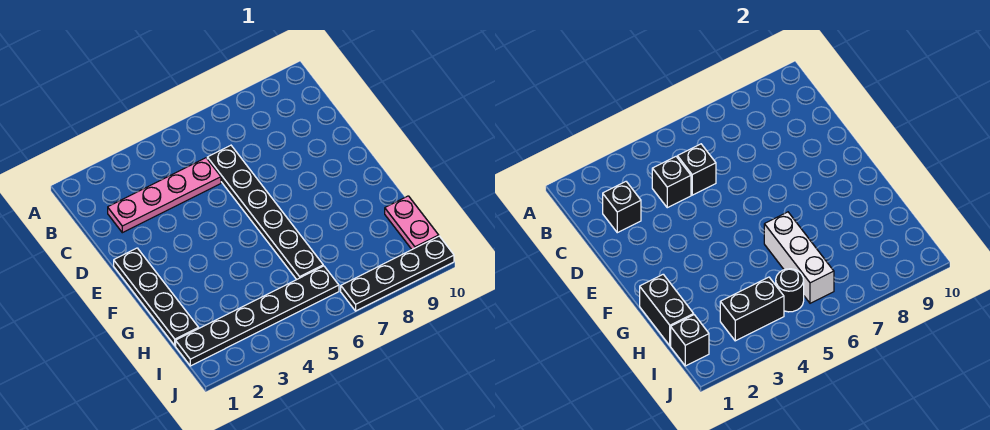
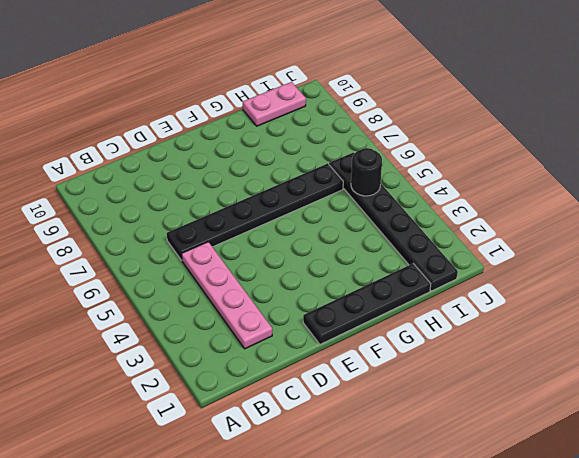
none -> black plate J7:J10 level 1
none -> black brick C2 level 2
none -> black brick C4 level 2

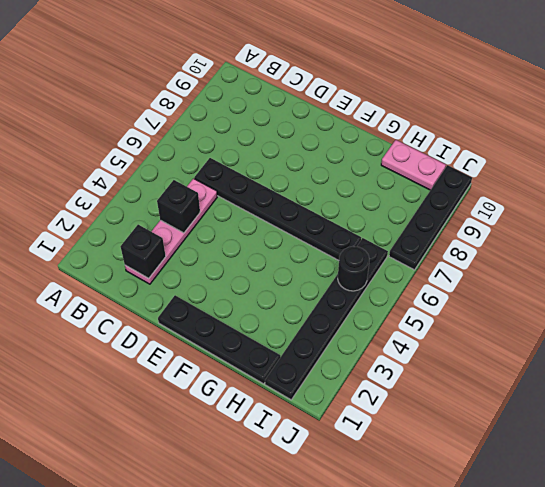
none -> black brick C5 level 2
none -> black brick G1:H1 level 2
none -> white brick G6:I6 level 2

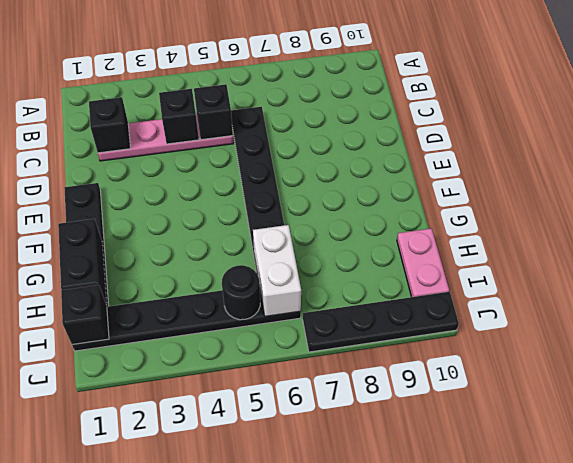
white brick H6:I6 level 2 -> white brick G6:I6 level 2
none -> black brick I3:I4 level 2

